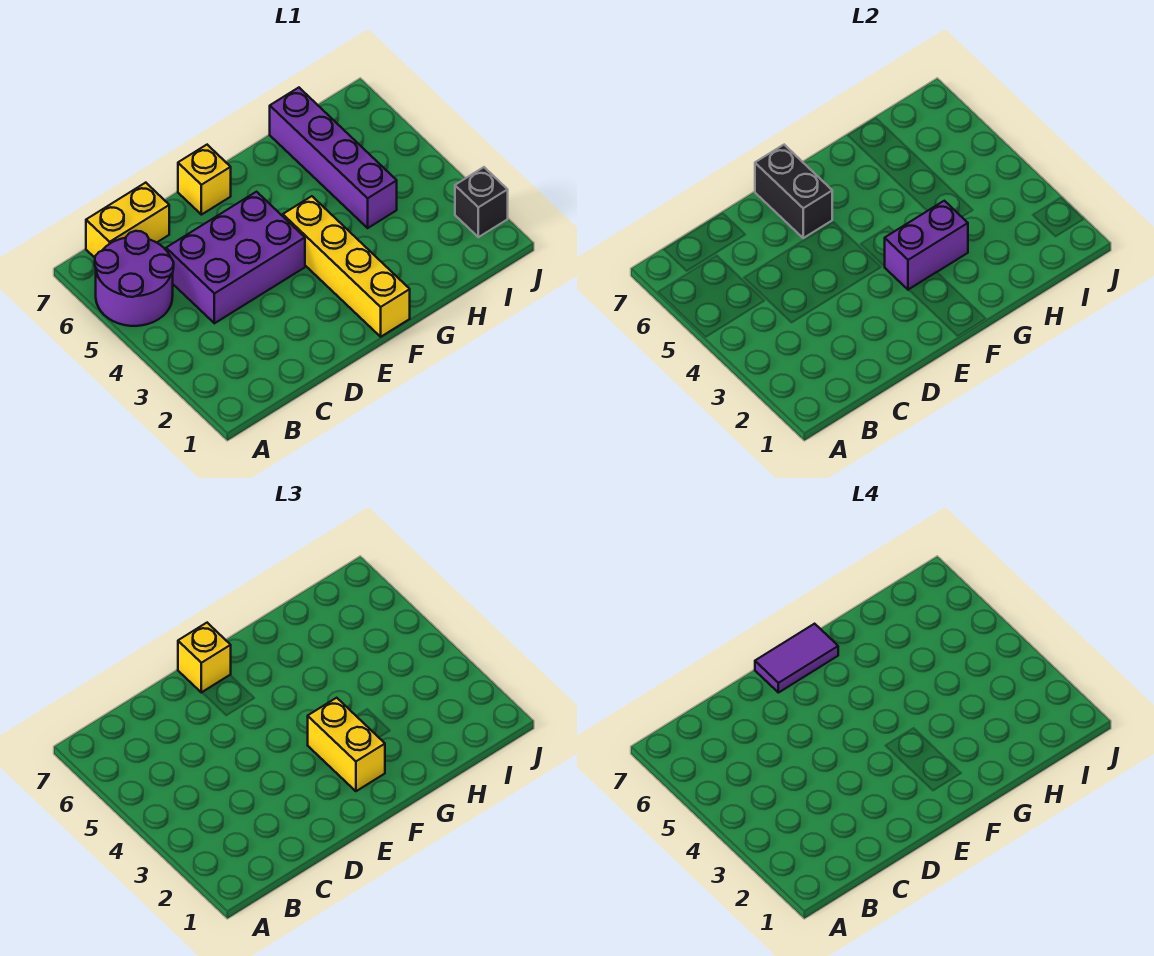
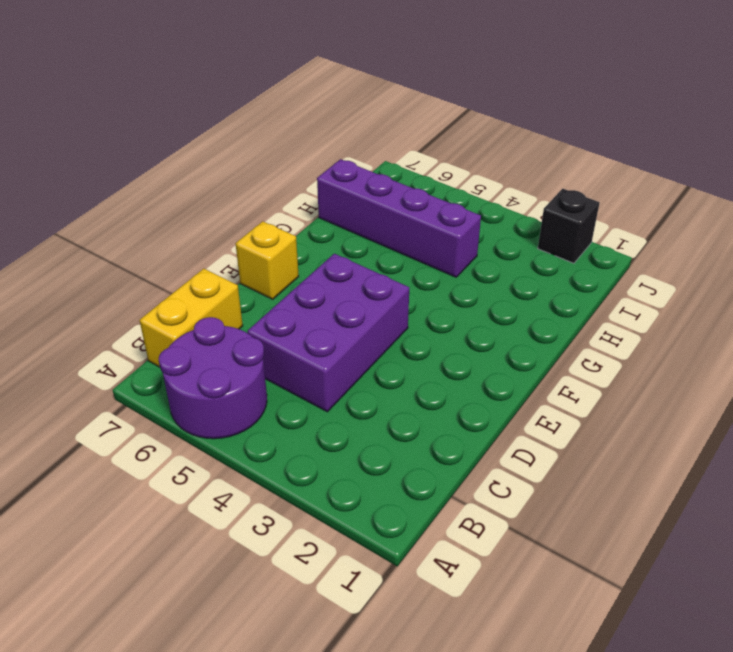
none -> yellow brick F1:F4 level 1
none -> black brick E6:E7 level 2
none -> purple brick F3:G3 level 2

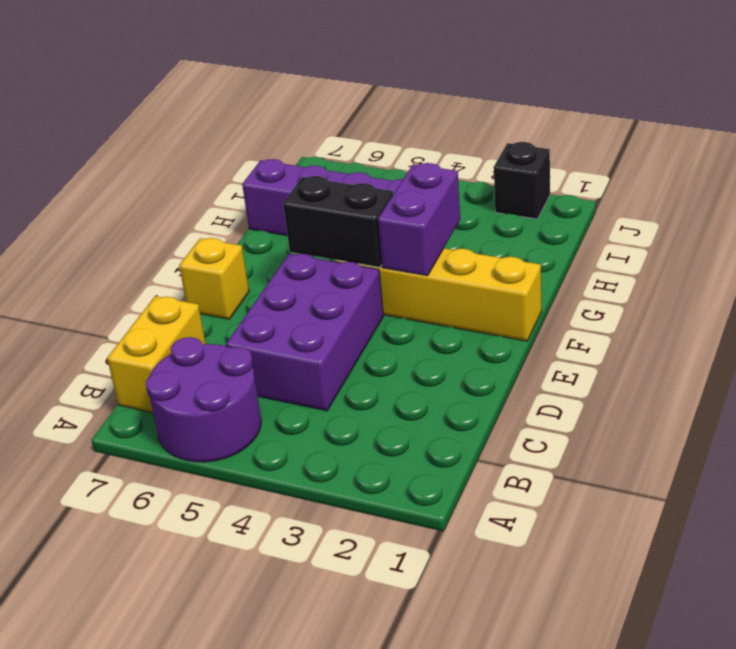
black brick F4:F5 level 2 -> black brick E6:E7 level 2
none -> yellow brick E7 level 3
none -> yellow brick F2:F3 level 3
none -> purple tile E7:F7 level 4

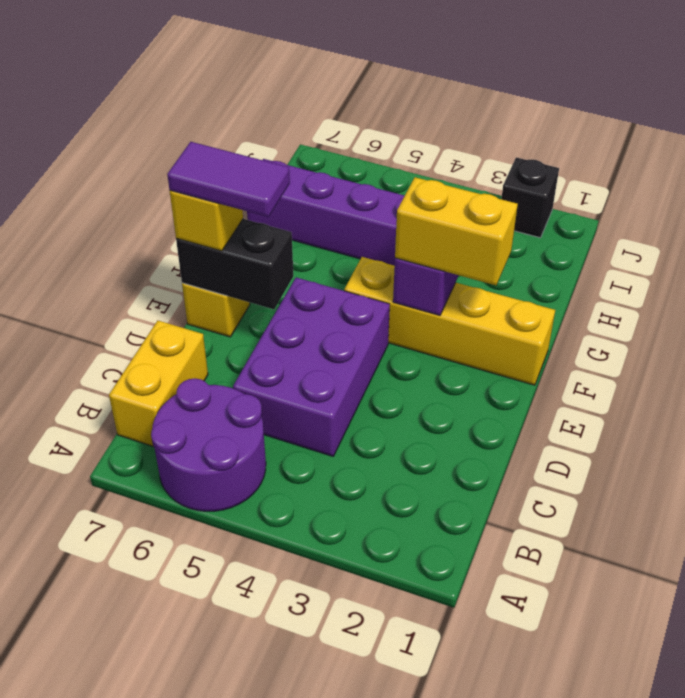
purple tile E6:E7 level 4 -> purple tile E7:F7 level 4

